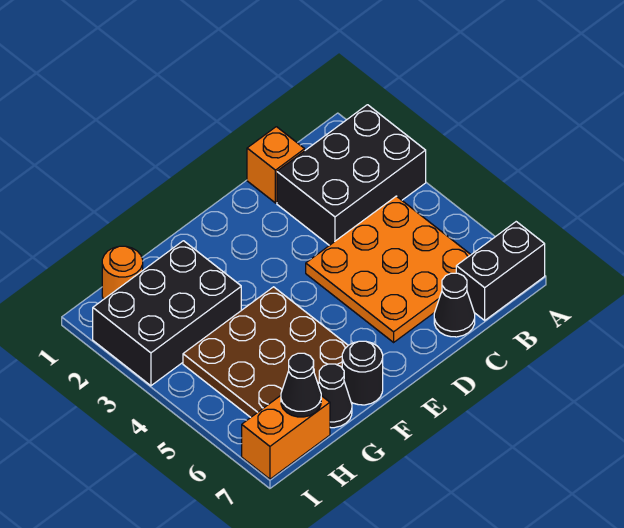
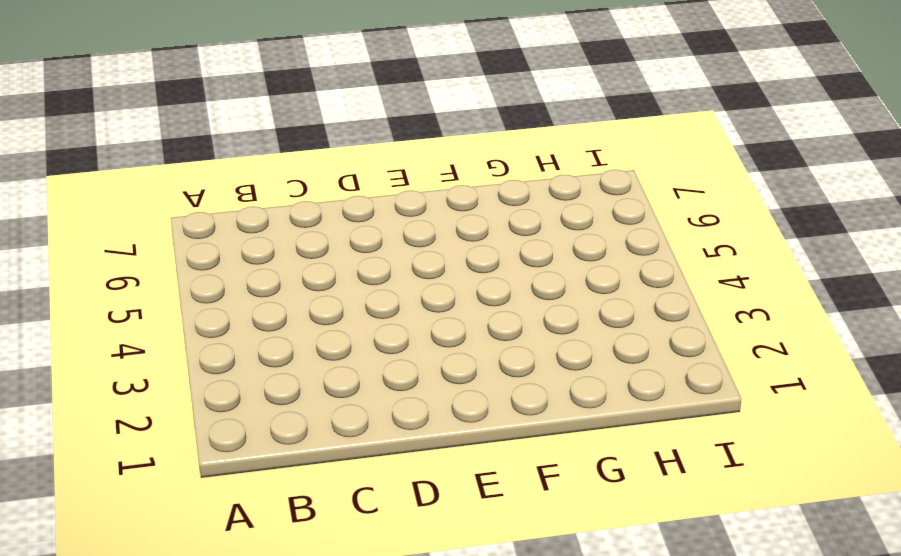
none -> black brick A2:C3 level 1
none -> black brick A7:B7 level 1
none -> orange plate B4:D6 level 1

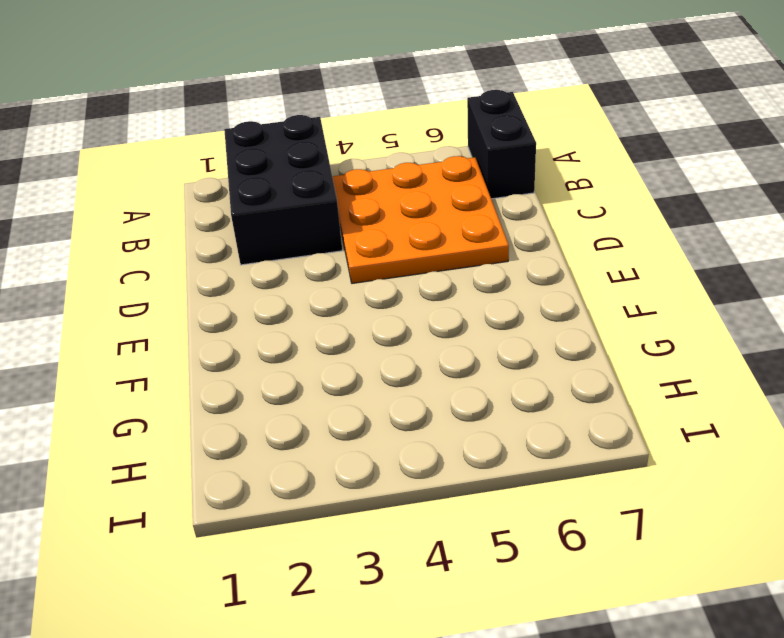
none -> orange brick C1 level 1
none -> black cone C7 level 1
none -> brown plate F4:H6 level 1

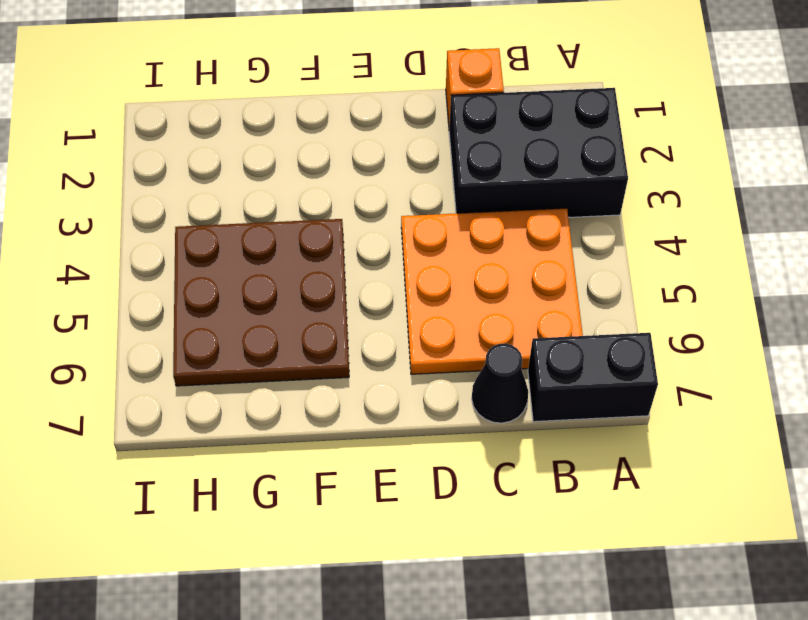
none -> black round brick F7 level 1
none -> black brick G2:I3 level 1
none -> black cone G7 level 1

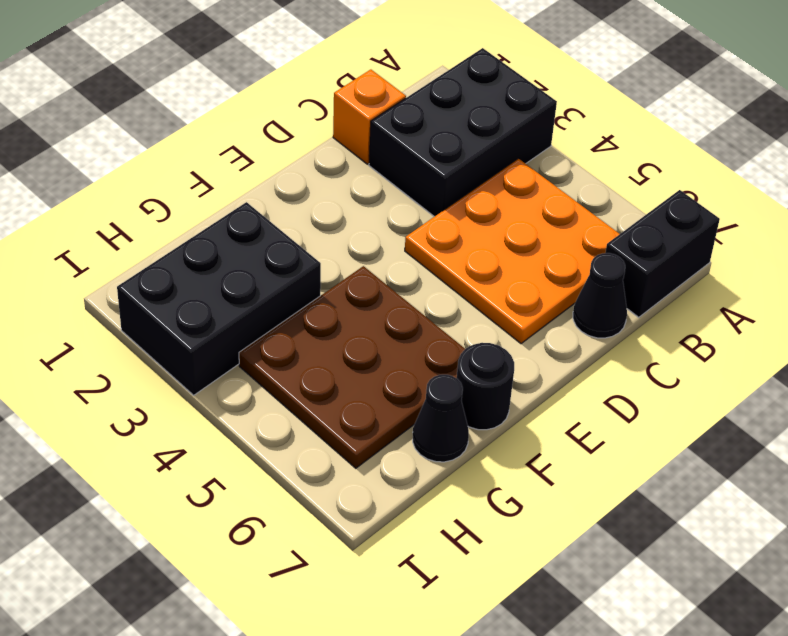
none -> orange round brick H1 level 1
none -> orange brick H7:I7 level 1
none -> black cone H7 level 2

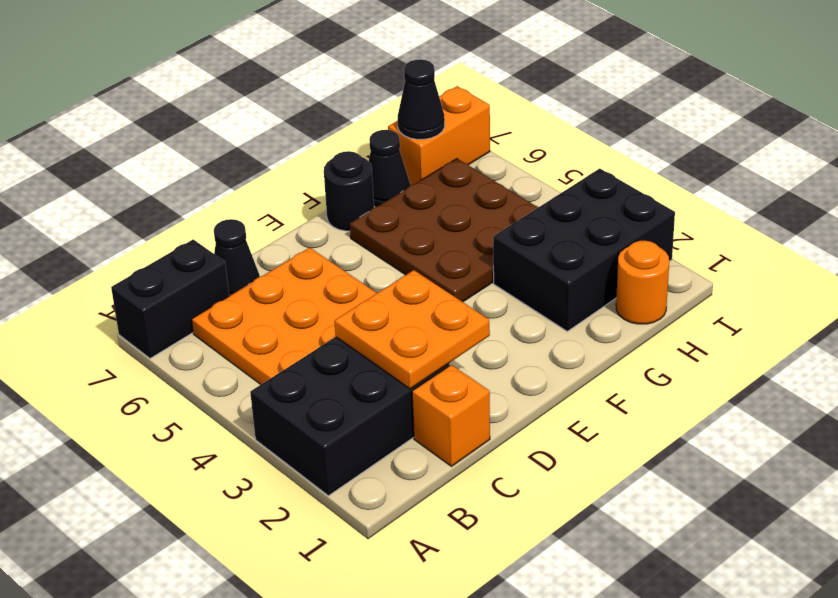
orange plate C2:D3 level 2 -> none

